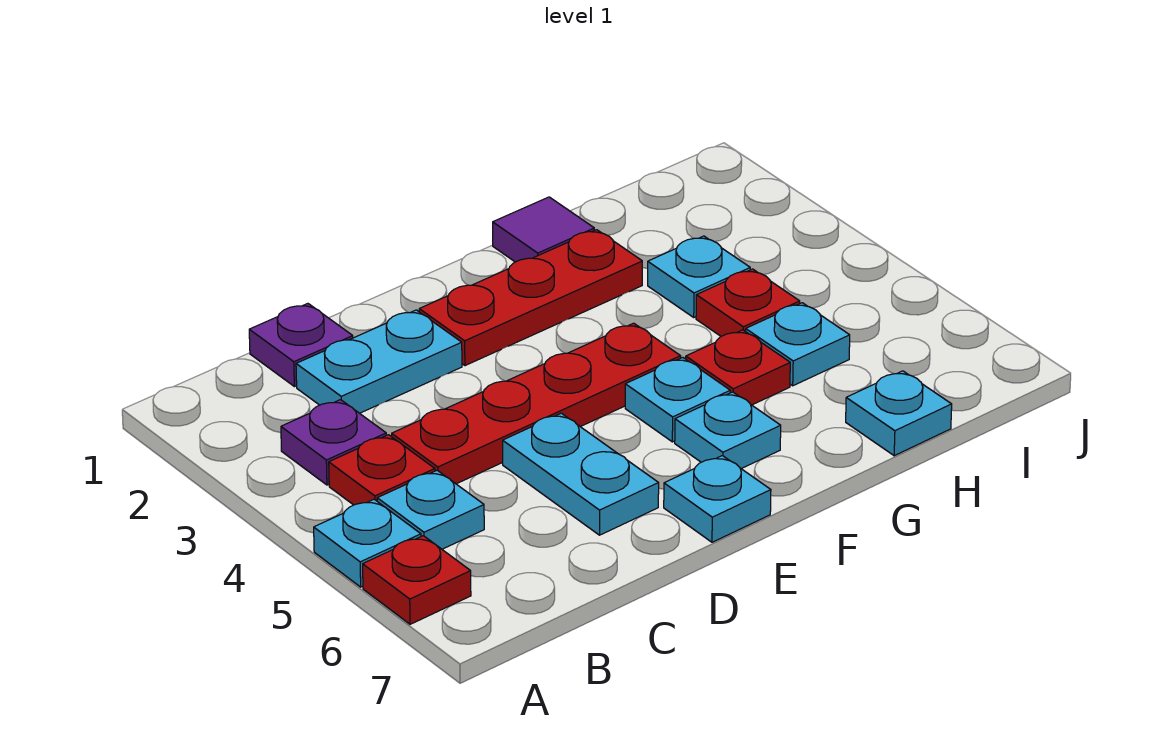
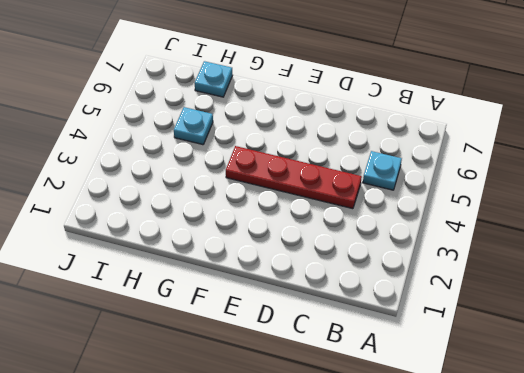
none -> cyan plate A5 level 1
none -> red plate A6 level 1
none -> purple plate B3 level 1

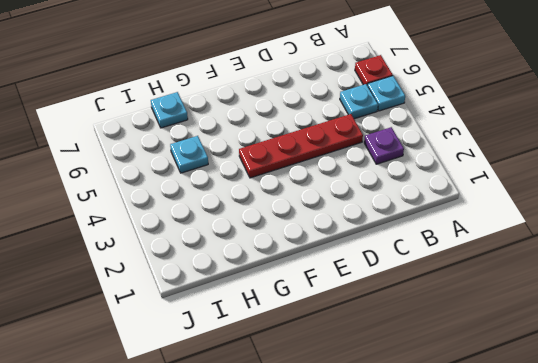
none -> red plate B4 level 1
none -> purple plate C1 level 1
none -> cyan plate C2:D2 level 1

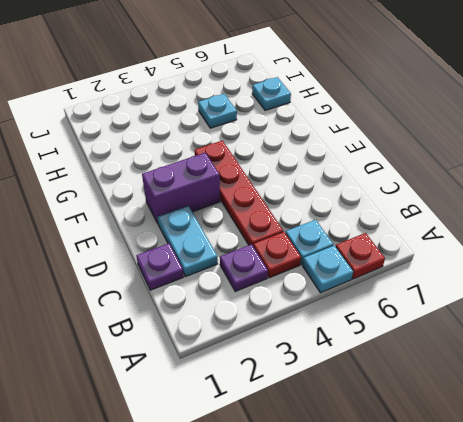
purple brick E2:E3 level 1 -> red plate E2:G2 level 1
none -> cyan plate D5:D6 level 1
none -> cyan plate E7 level 1
none -> cyan plate F5 level 1

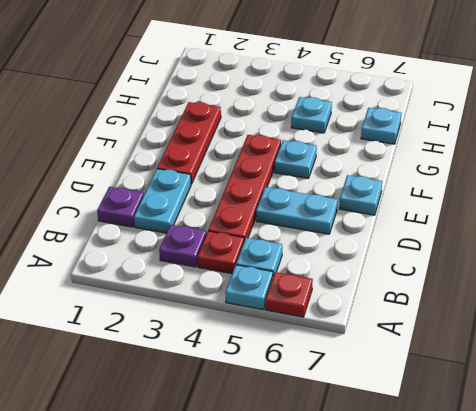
none -> cyan plate F6 level 1
none -> purple tile G1 level 1
none -> red plate G5 level 1

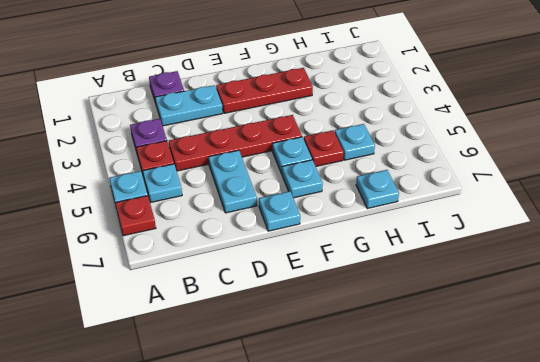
none -> purple tile G1 level 1
none -> cyan plate H3 level 1
none -> red plate H4 level 1

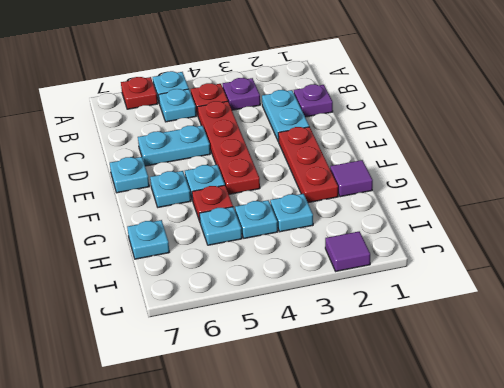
cyan plate H4 level 1 -> red plate H4 level 1
purple tile J2 level 1 -> none

